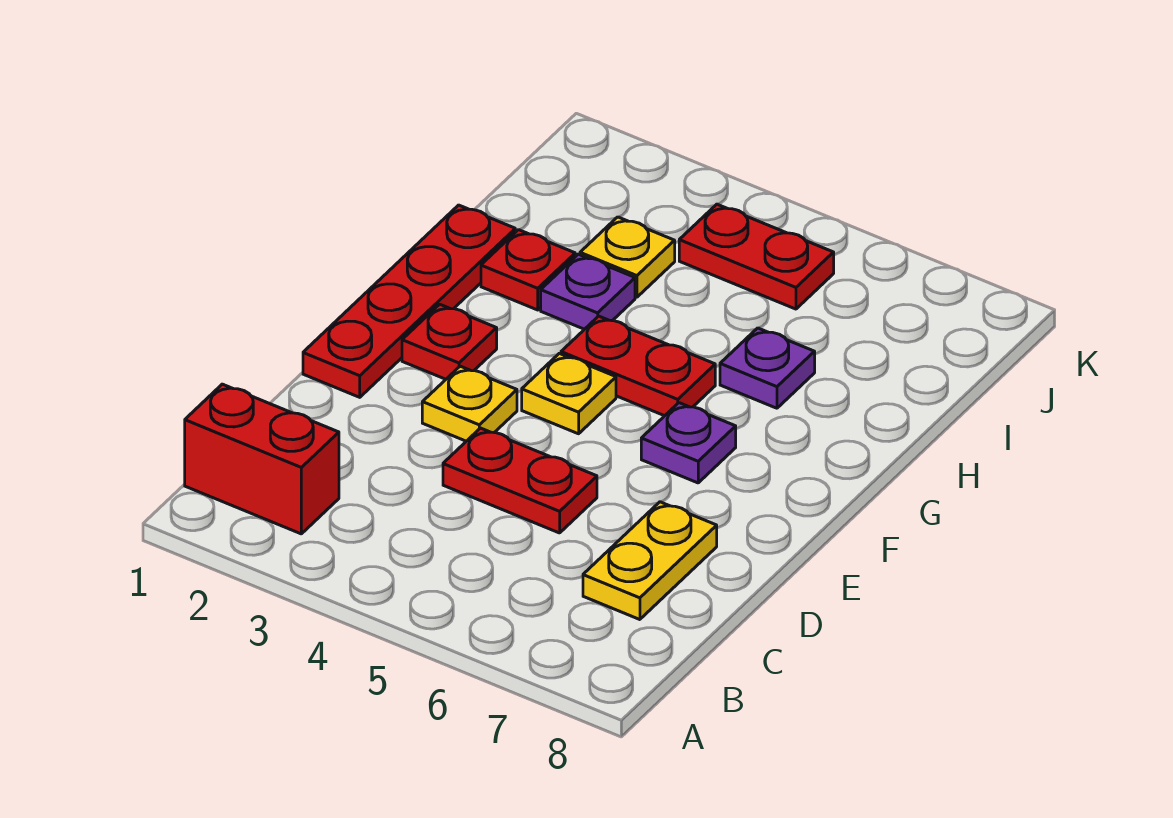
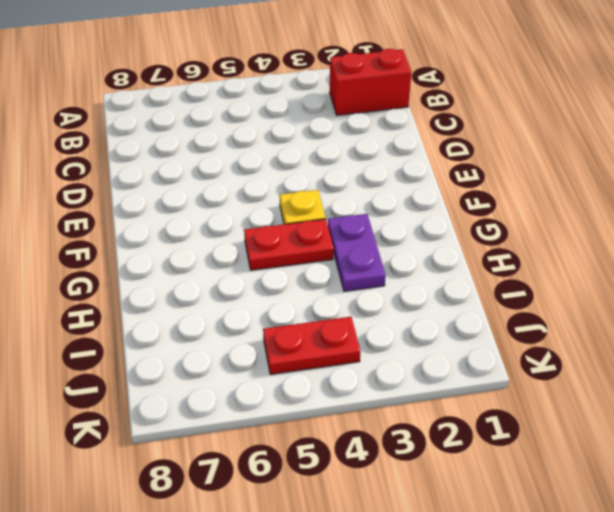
purple plate G3:H3 level 1 -> purple plate H3 level 1
none -> yellow plate C7:D7 level 1
none -> red plate D4:D5 level 1
none -> red plate E1:H1 level 1

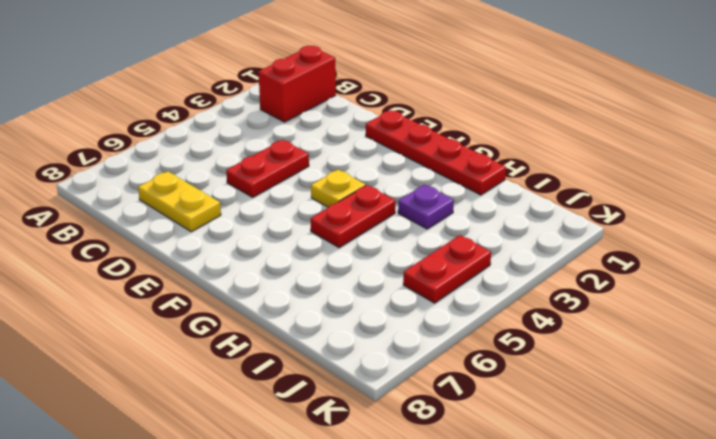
none -> yellow plate E3 level 1
none -> red plate F2 level 1
none -> purple plate F6 level 1

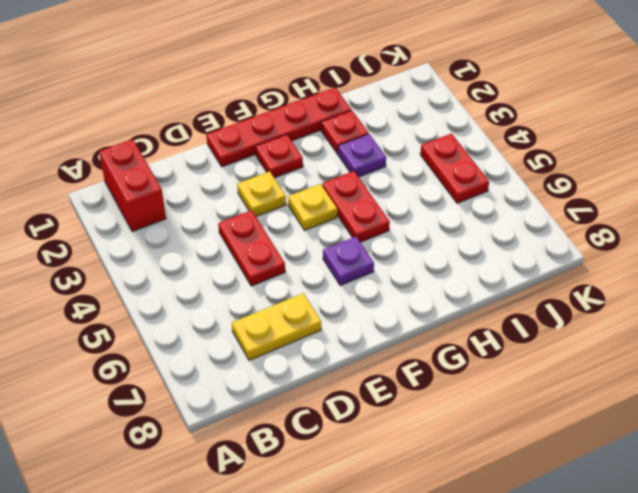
none -> purple plate H6 level 1
none -> yellow plate I3 level 1

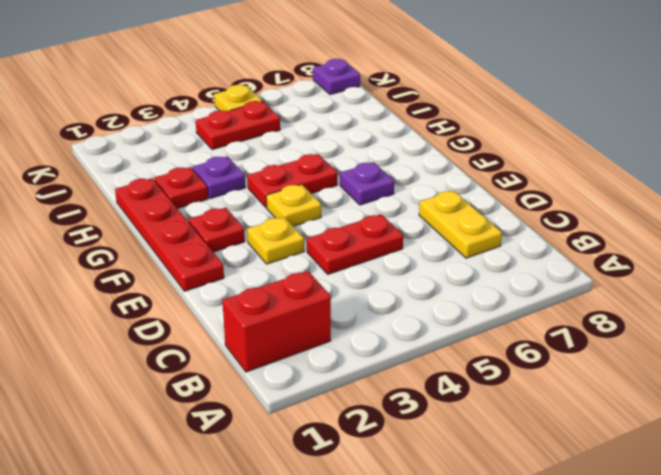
yellow plate K5 level 1 -> yellow plate I3 level 1
purple plate K8 level 1 -> purple plate H6 level 1

